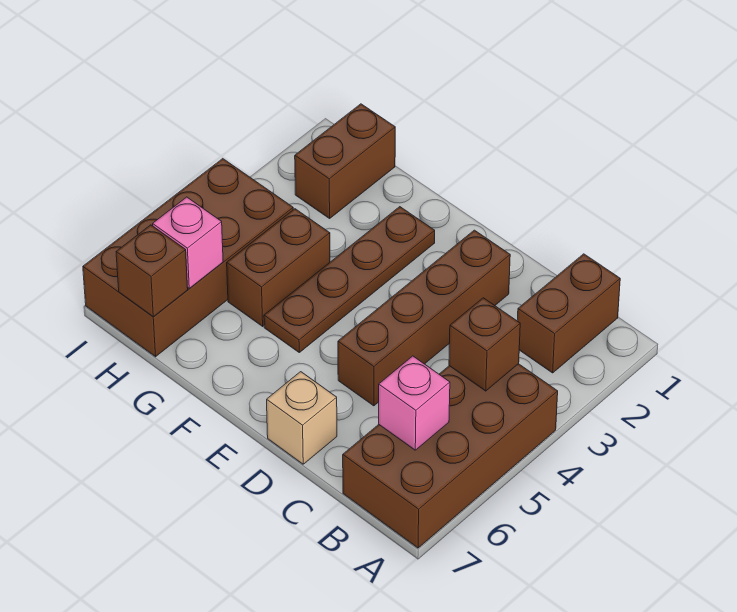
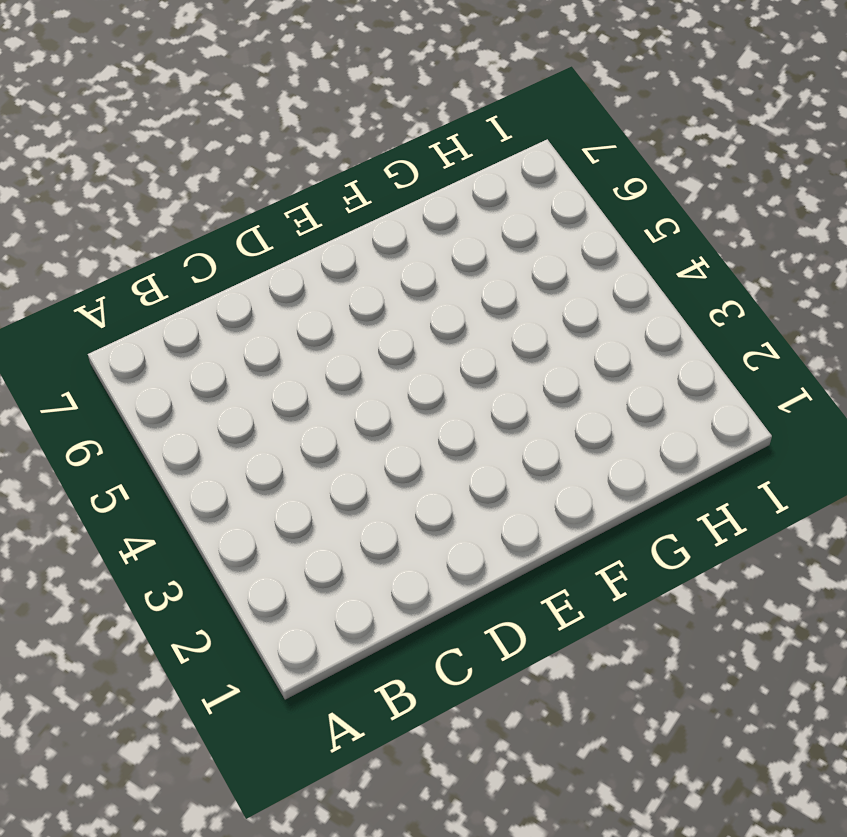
none -> brown brick A4:B7 level 1
none -> brown brick B1:B2 level 1
none -> brown brick D2:D5 level 1

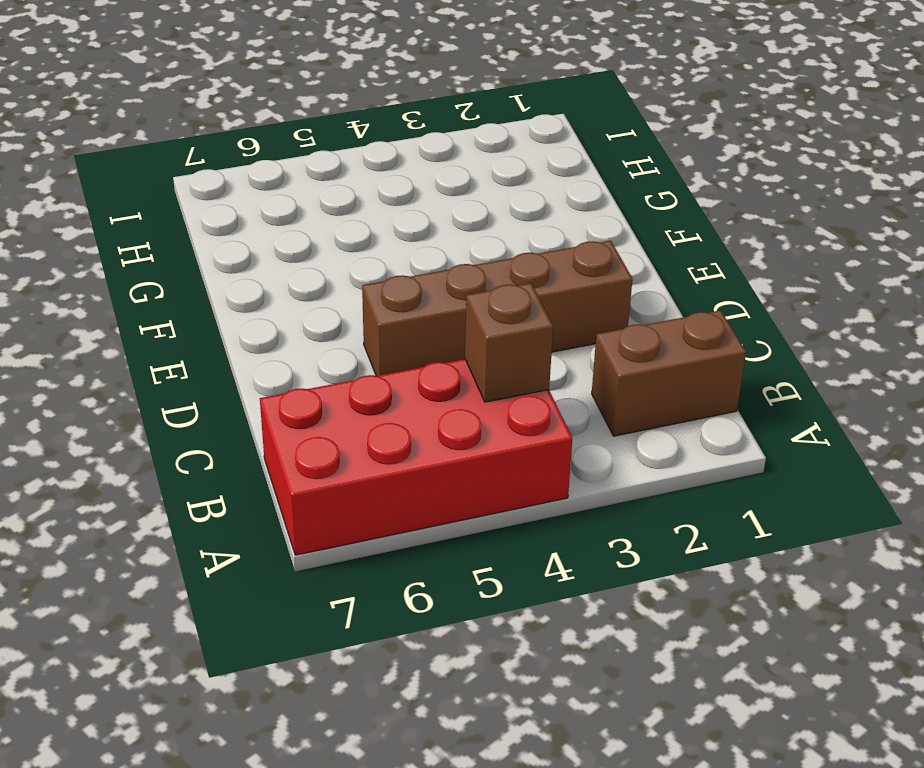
red brick A4:B7 level 1 -> brown brick A4:B7 level 1
none -> tan brick D7 level 1
none -> brown plate F2:F5 level 1
none -> brown brick G4:G5 level 1

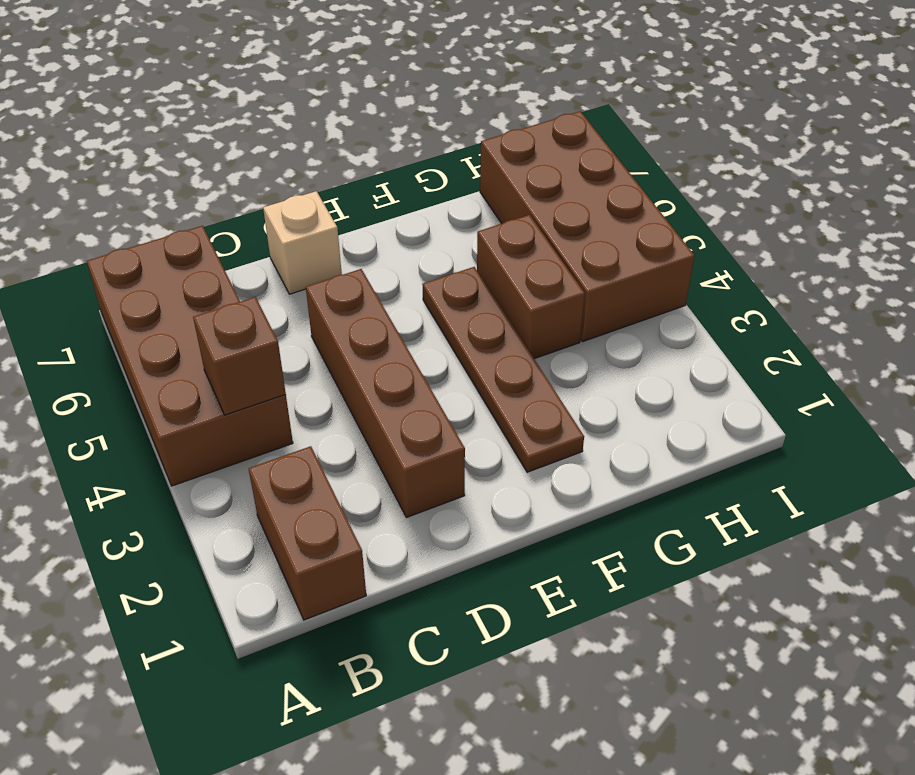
none -> brown brick H1:H2 level 1
none -> pink brick B6 level 2
none -> pink brick H6 level 2

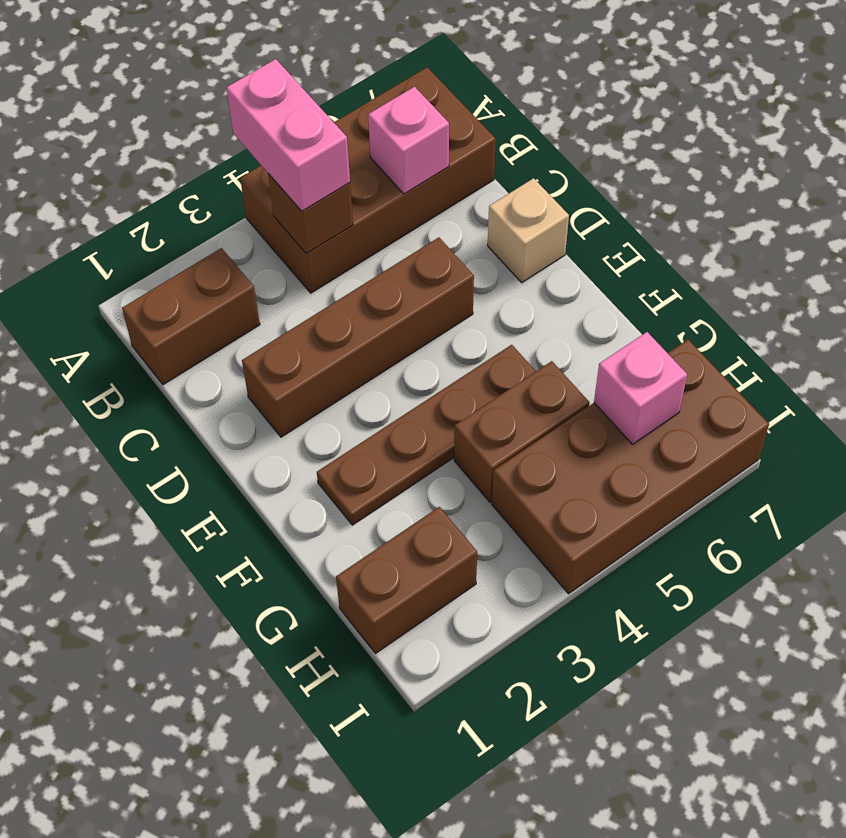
pink brick A4:B4 level 3 -> none
none -> brown brick H7 level 2

